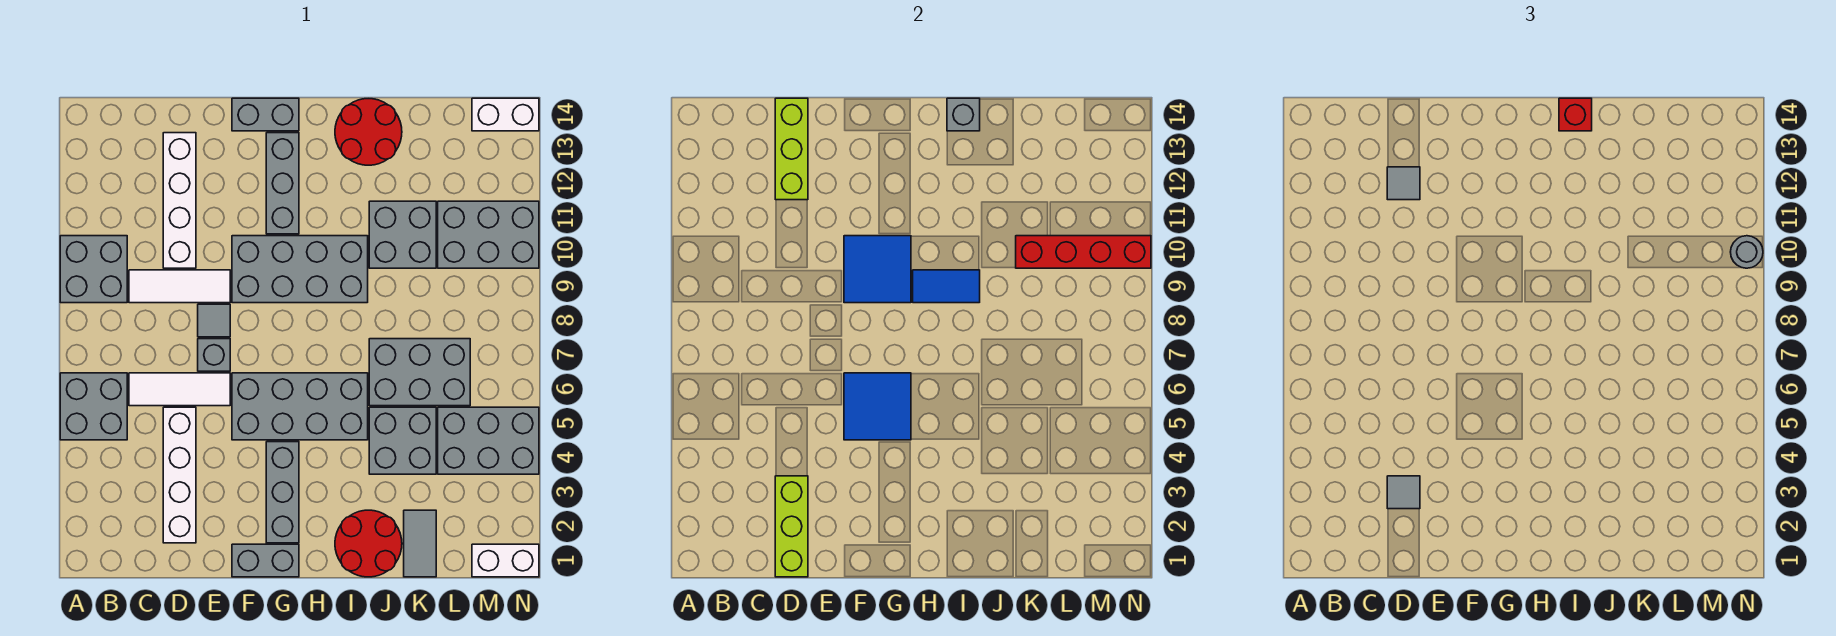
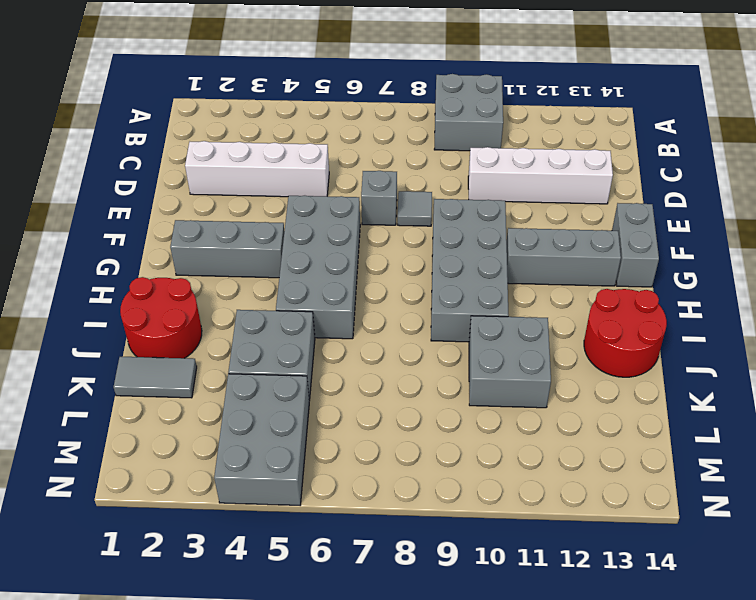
none -> grey brick A5:B6 level 1
none -> white tile C6:E6 level 1
none -> white tile C9:E9 level 1
none -> grey brick F1:G1 level 1

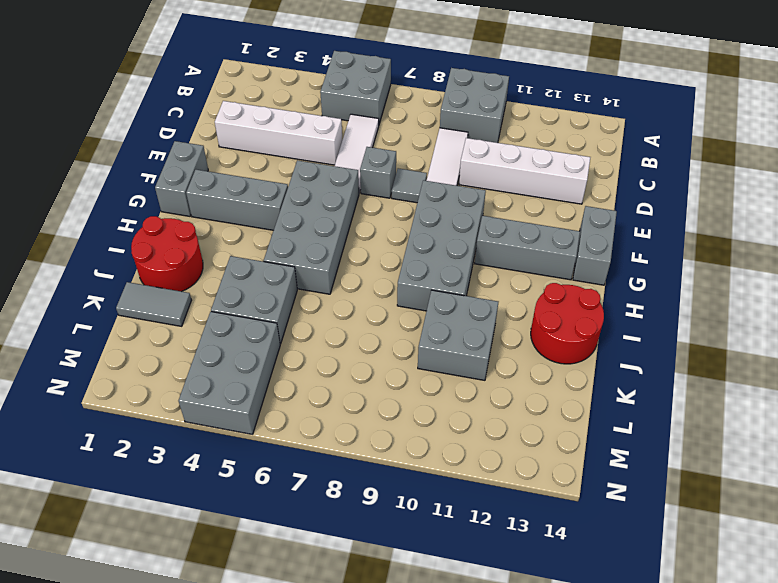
none -> grey brick J6:L7 level 1
none -> grey brick L10:N11 level 1
none -> white brick M1:N1 level 1
none -> white brick M14:N14 level 1

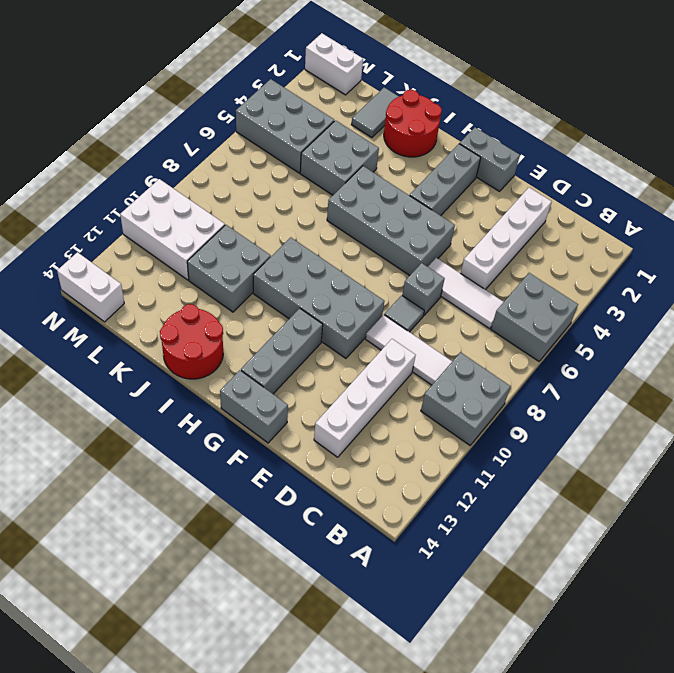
white brick L10:N11 level 1 -> grey brick L10:N11 level 1
none -> grey brick J6:L7 level 1
none -> lime brick D1:D3 level 2
none -> lime brick D12:D14 level 2
none -> blue tile F5:G6 level 2

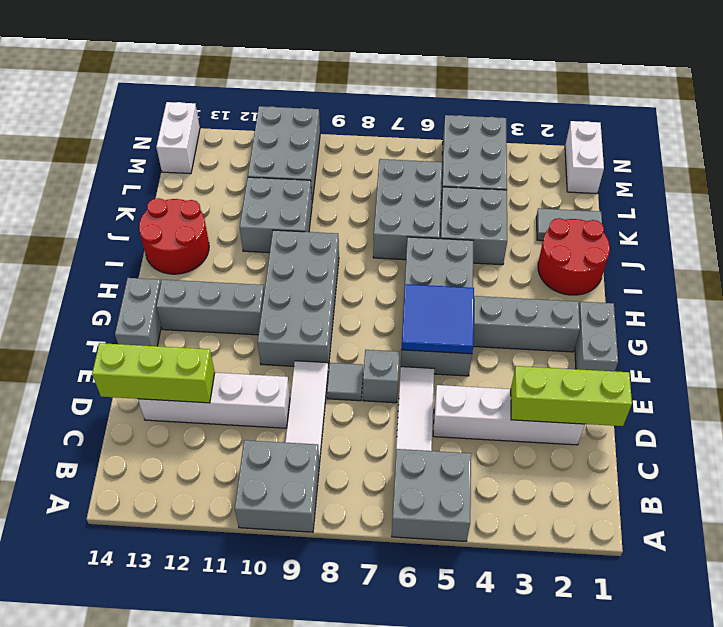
none -> blue tile F9:G10 level 2
none -> blue tile H9:I9 level 2
none -> grey brick I14 level 2
none -> red brick K10:N10 level 2

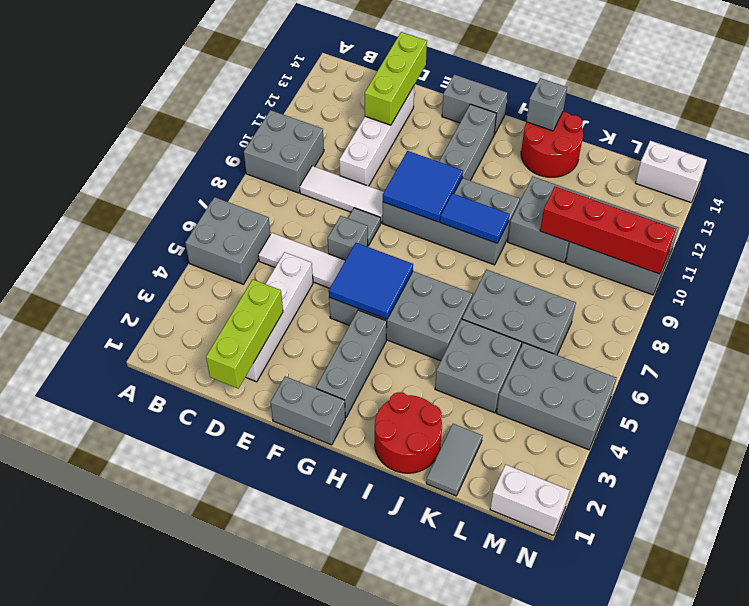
none -> grey tile D3 level 3
none -> grey tile D12 level 3
none -> red brick I14 level 3
none -> grey round brick N10 level 3

